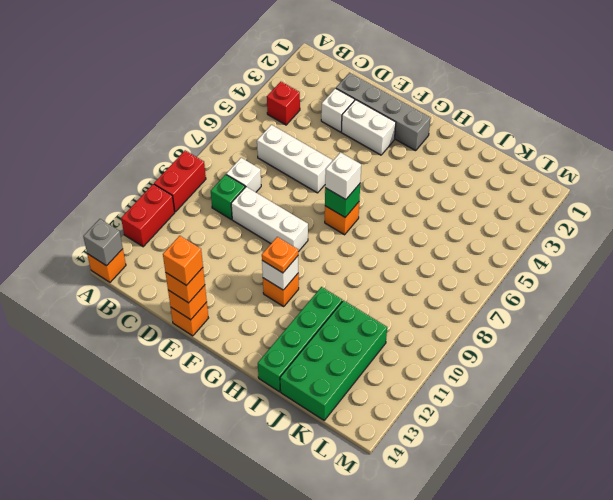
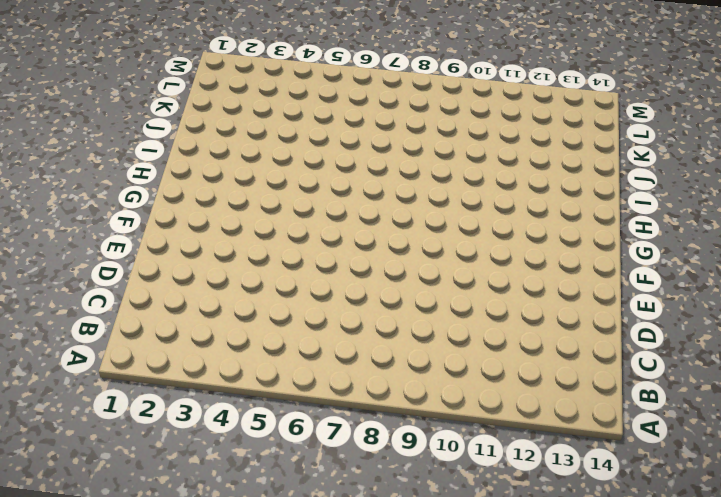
none -> red brick A9:A10 level 1
none -> red brick A11:A12 level 1
none -> orange brick A14 level 1

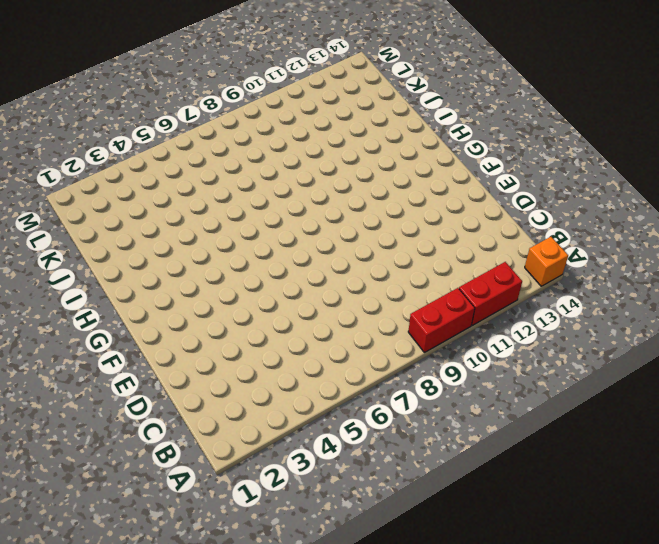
none -> red brick B4 level 1
none -> white brick C6:E6 level 1
none -> white brick C8 level 1

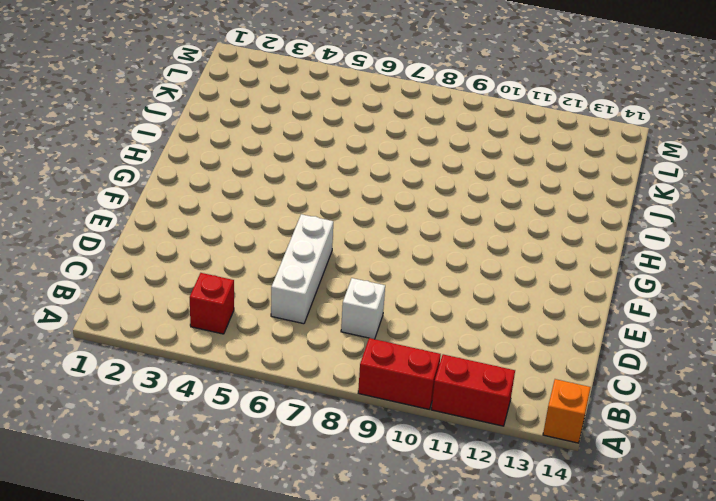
none -> green brick C9 level 1
none -> grey brick D2:G2 level 1
none -> white brick D3 level 1

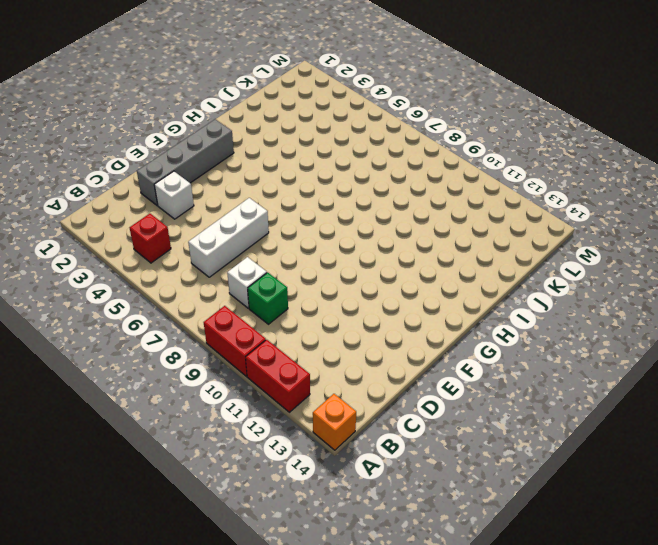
none -> white brick D9:F9 level 1
none -> white brick E3:F3 level 1
none -> orange brick E14 level 1

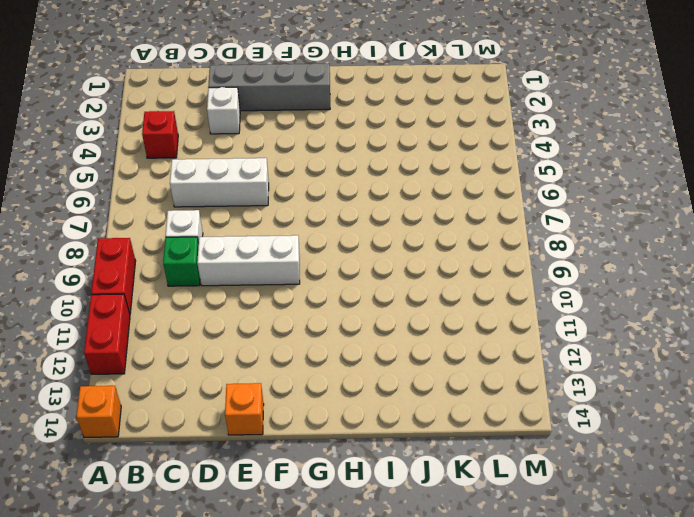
none -> white brick E3:F3 level 1
none -> orange brick G7 level 1
none -> orange brick G11 level 1

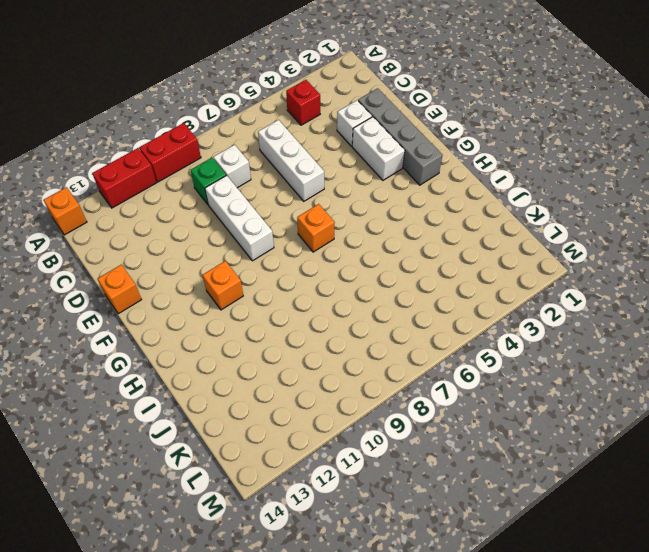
none -> green brick I11:I14 level 1
none -> green brick J11:K14 level 1
none -> grey brick A14 level 2

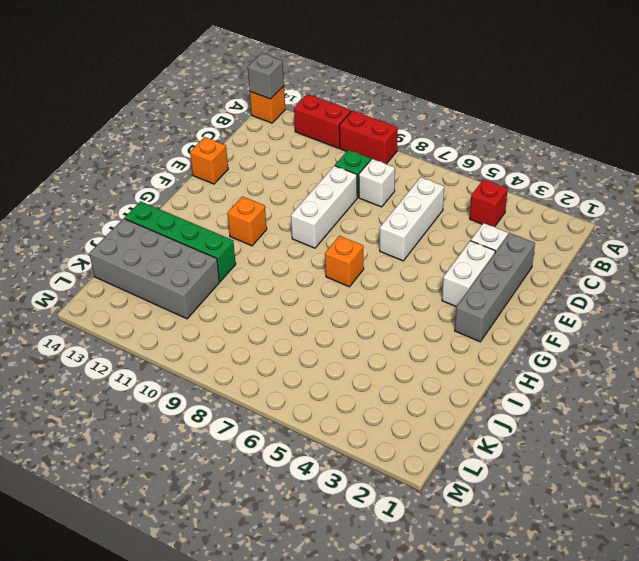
grey brick J11:K14 level 1 -> green brick J11:K14 level 1
none -> orange brick E14 level 2
none -> green brick G7 level 2
none -> white brick G11 level 2

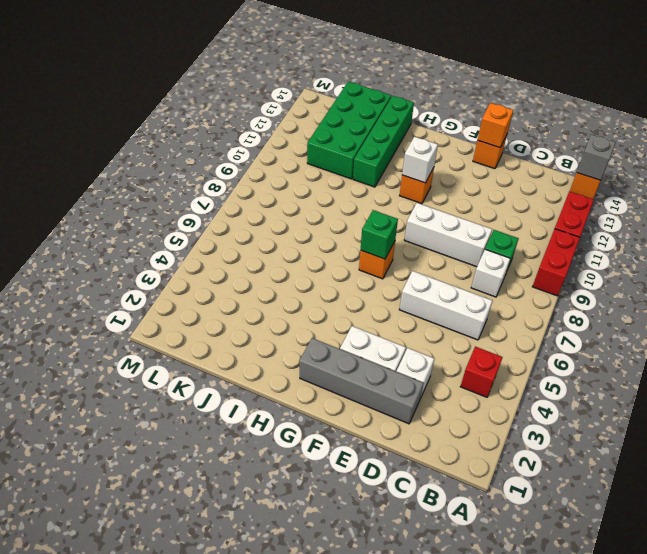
none -> orange brick E14 level 3
none -> white brick G7 level 3
none -> orange plate G11 level 3

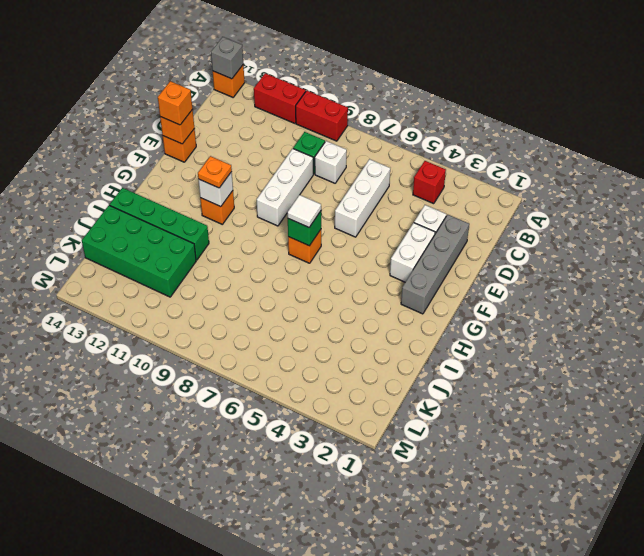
white tile G7 level 3 -> white brick G7 level 3
none -> orange brick E14 level 4

